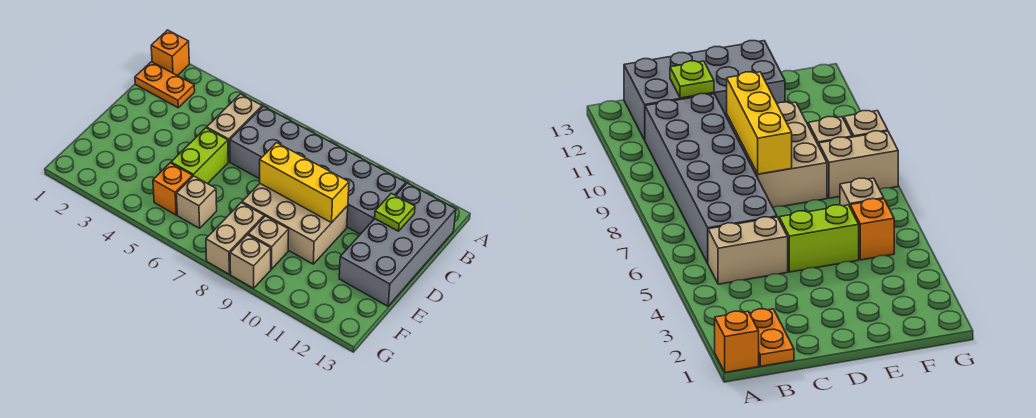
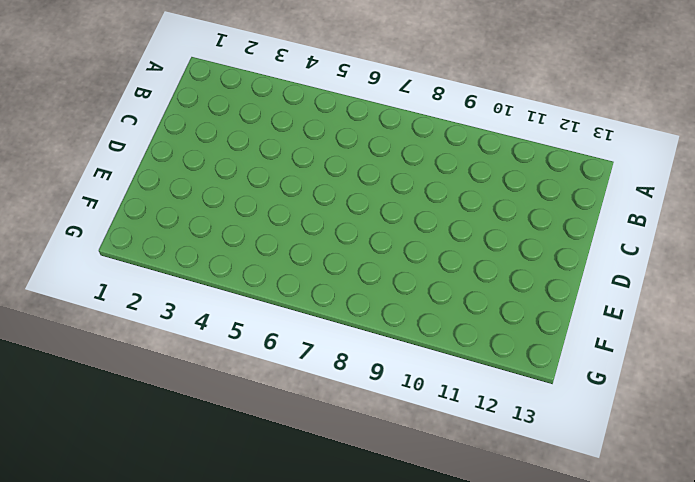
none -> orange brick A1 level 1
none -> orange plate B1:B2 level 1
none -> tan brick B5:C5 level 1

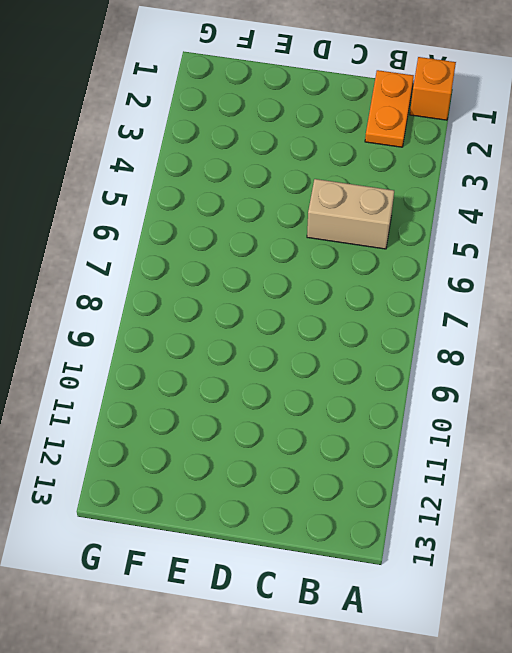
none -> grey brick B6:C11 level 1
none -> grey brick B12:E13 level 1
none -> lime brick D5:E5 level 1

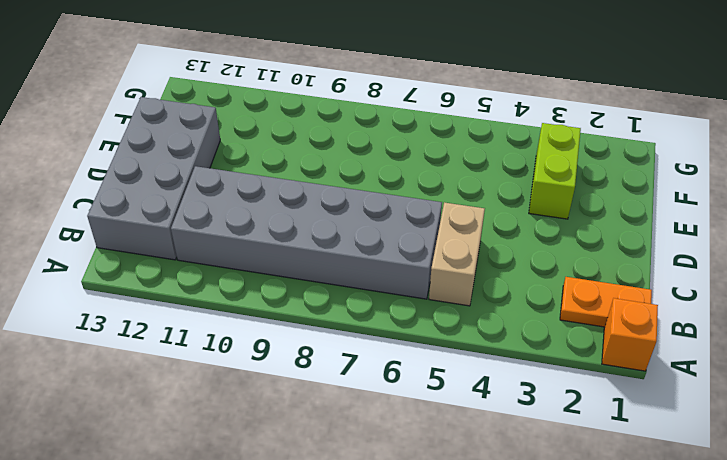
lime brick E3:F3 level 1 -> lime brick D5:E5 level 1
none -> tan brick D8:E10 level 1
none -> orange brick F5 level 1
none -> tan brick F6 level 1

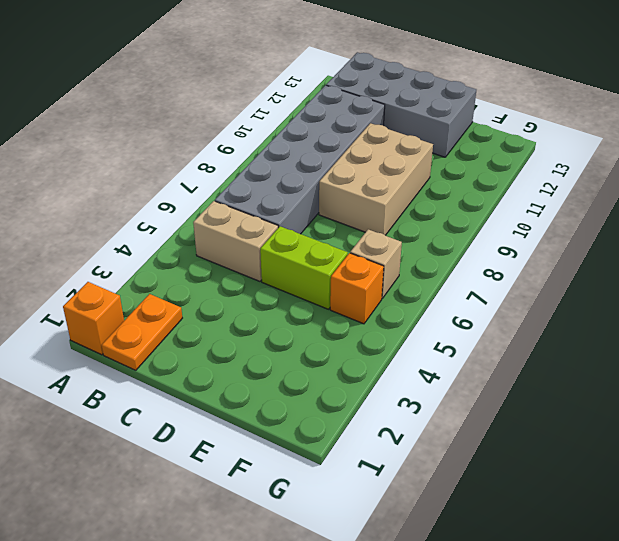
none -> tan brick F8:G8 level 1
none -> tan brick F9 level 1
none -> tan brick G9 level 1

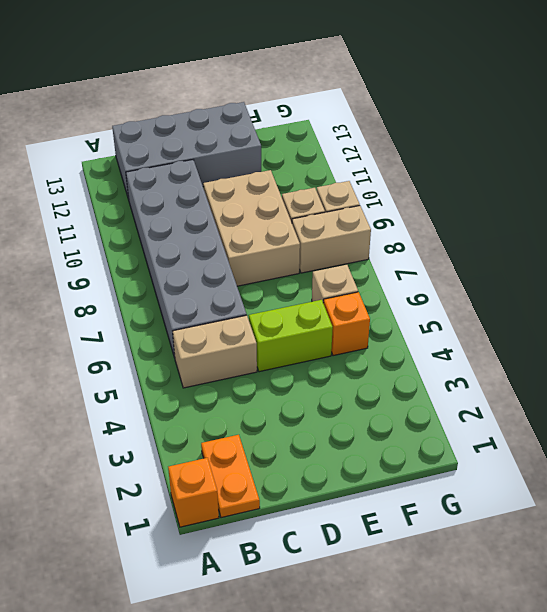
none -> lime plate C12 level 2
none -> yellow brick D8:D10 level 2

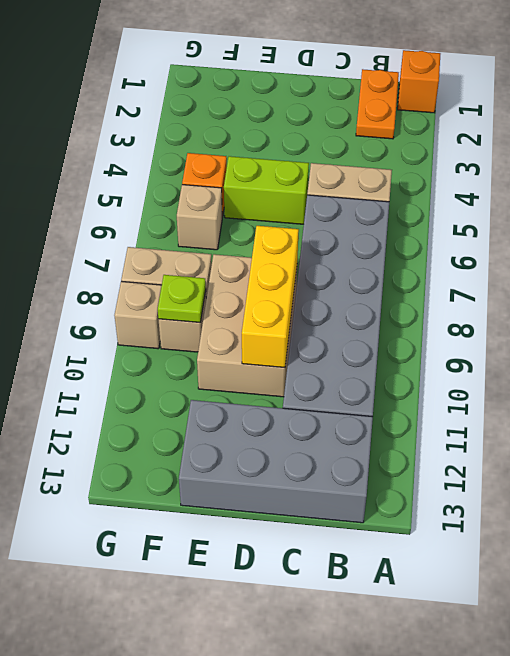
lime plate F9 level 2 -> lime plate C12 level 2

